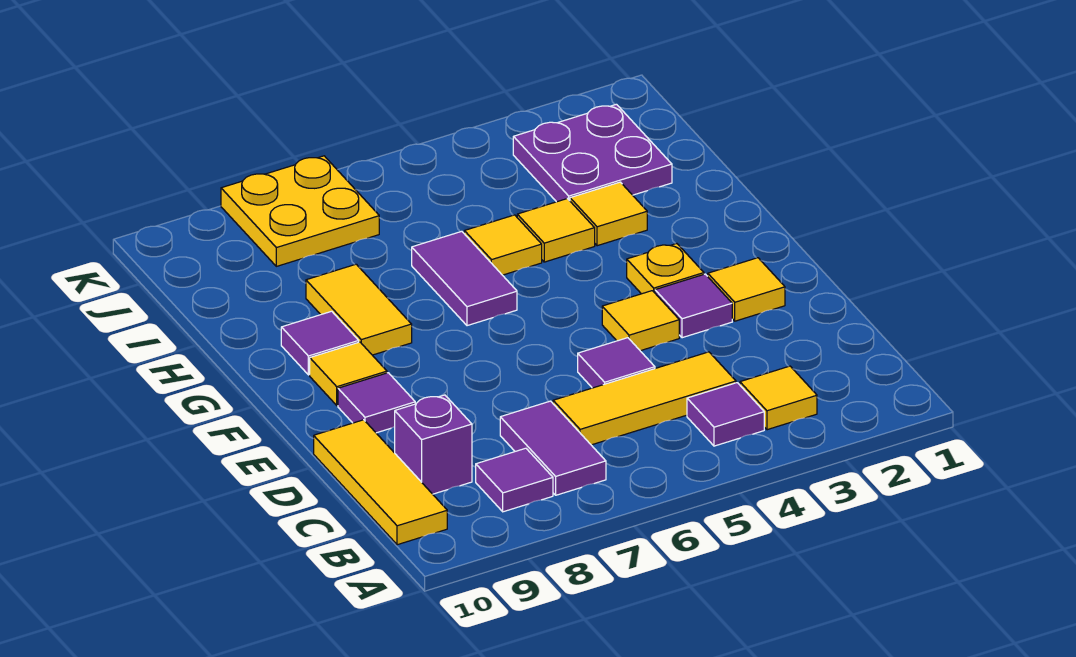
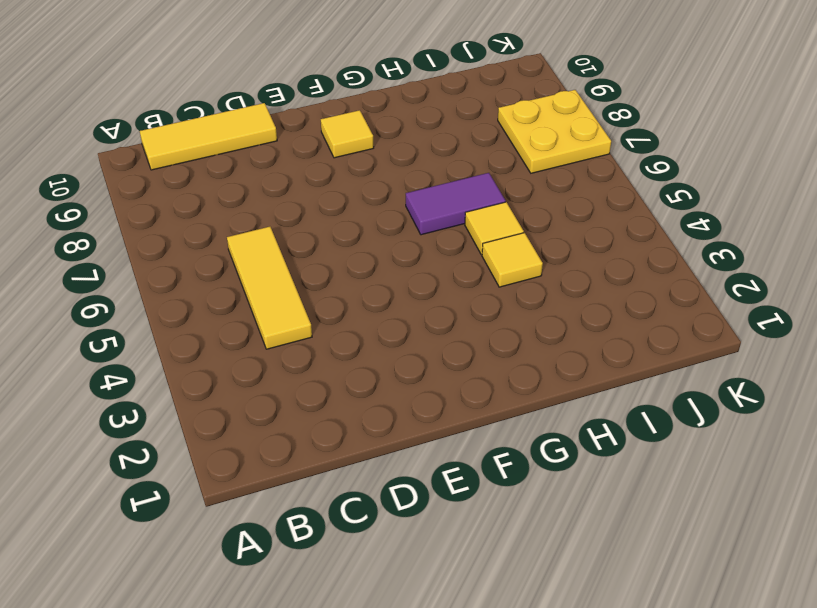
none -> yellow tile B3 level 1
none -> purple tile B4 level 1
none -> purple tile B7:C7 level 1

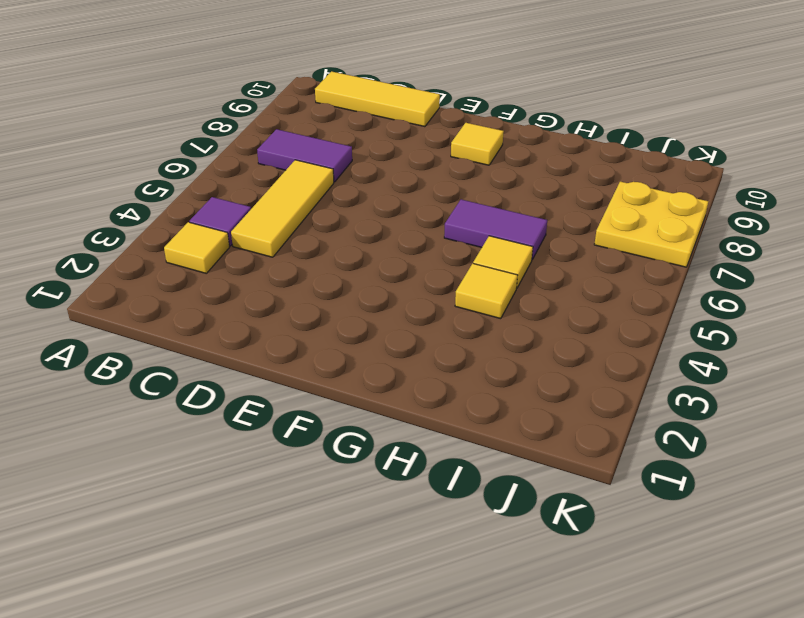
none -> purple tile B8 level 1
none -> purple brick C9 level 1
none -> purple tile D5 level 1

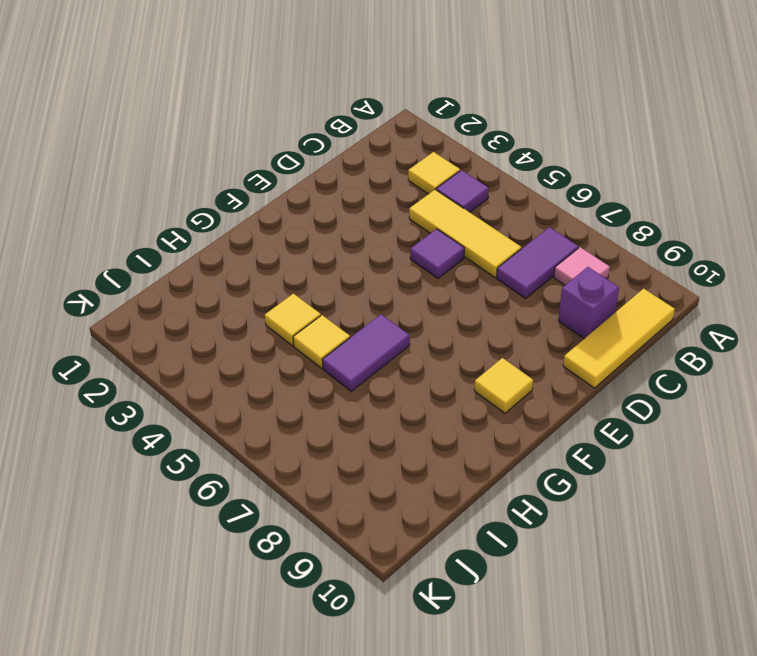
pink tile B8 level 1 -> purple tile B8 level 1
none -> yellow tile E2 level 1
none -> purple tile E3 level 1
none -> yellow tile E4 level 1

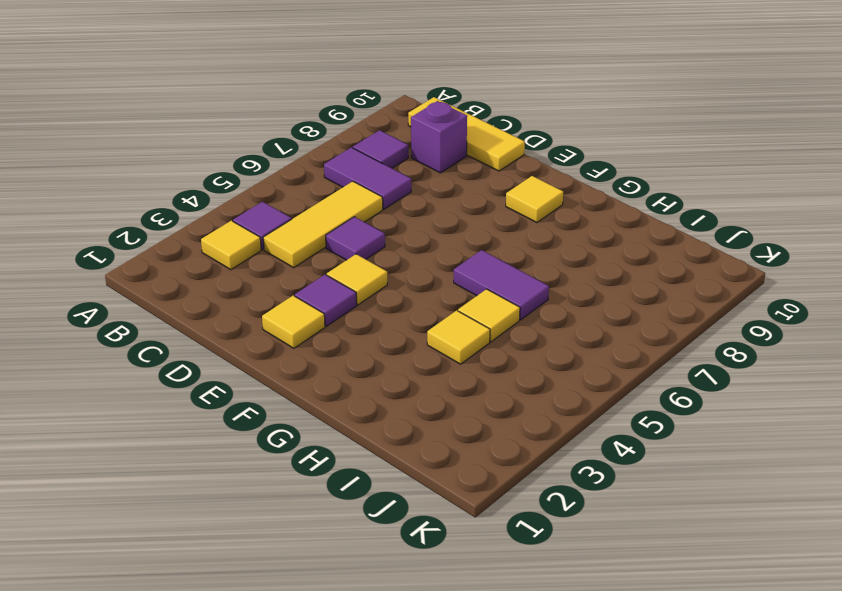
none -> purple tile E9 level 1
none -> yellow plate F3 level 1
none -> yellow tile G8:H8 level 1

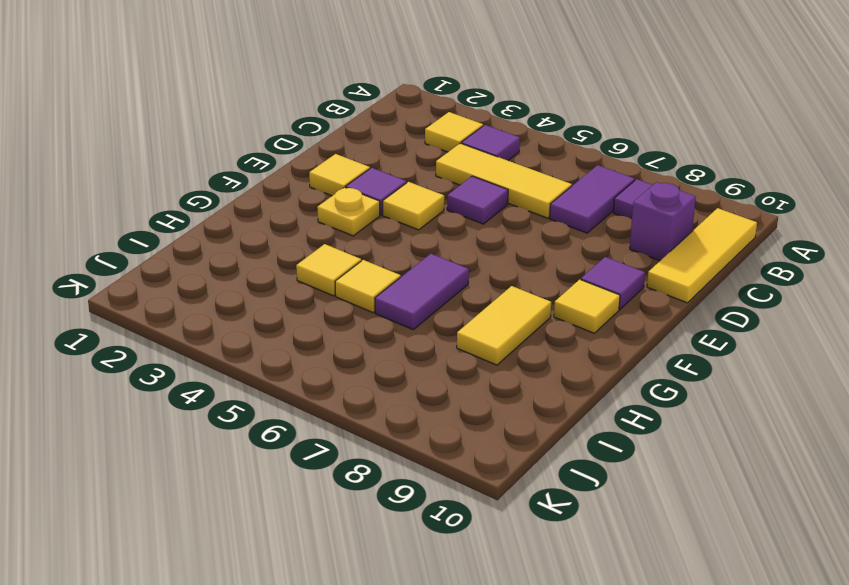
none -> purple tile G9 level 1
none -> yellow tile H3 level 1
none -> purple plate I2:J3 level 1

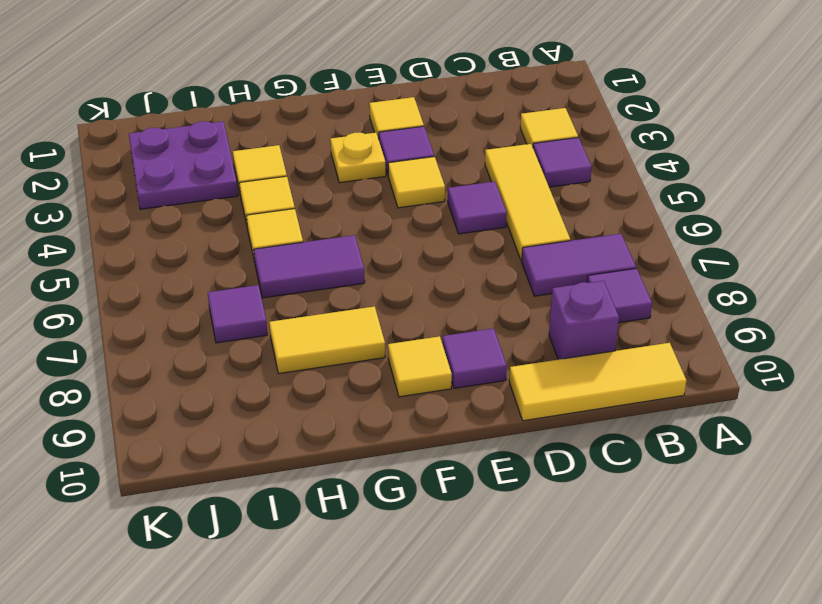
purple tile I7 level 1 -> purple tile G9 level 1
none -> yellow plate J7:K8 level 1

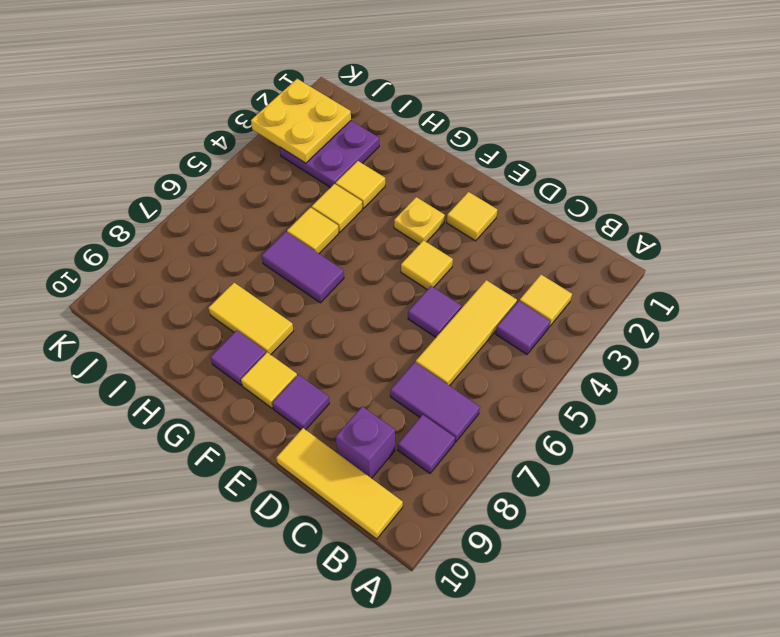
yellow plate J2:K3 level 2 -> yellow plate J7:K8 level 1
none -> purple tile E3 level 1

